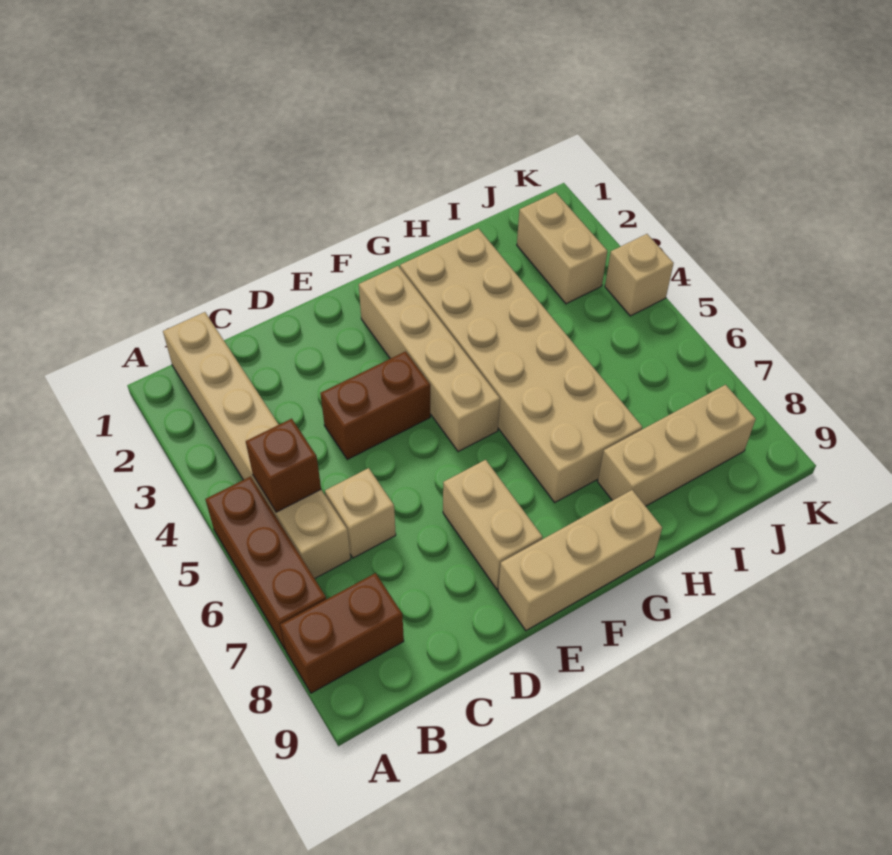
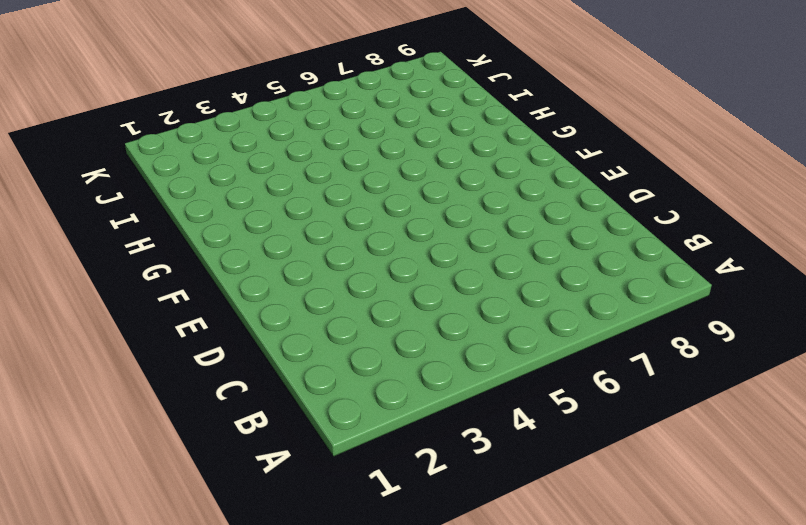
none -> brown brick A5:A7 level 1
none -> brown brick A8:B8 level 1
none -> tan brick B1:B6 level 1

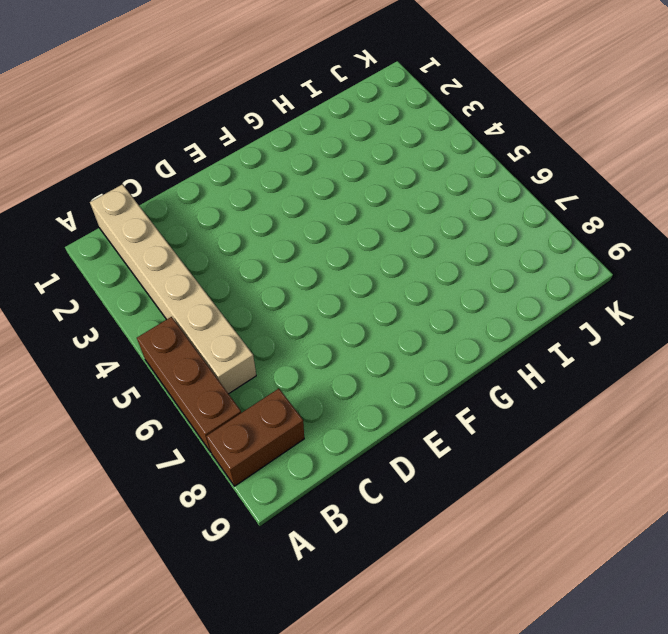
none -> tan brick C6 level 1
none -> brown brick D4:E4 level 1
none -> tan brick E7:E8 level 1

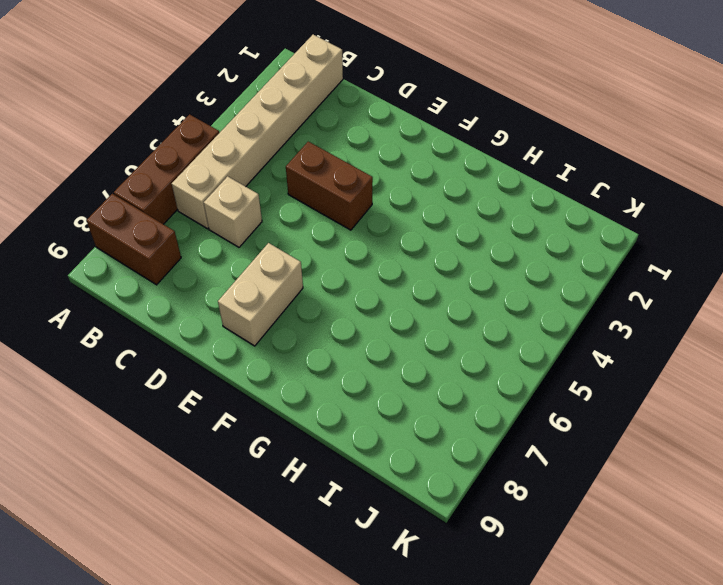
none -> tan brick E9:G9 level 1
none -> tan brick F2:F5 level 1
none -> tan brick G2:H7 level 1

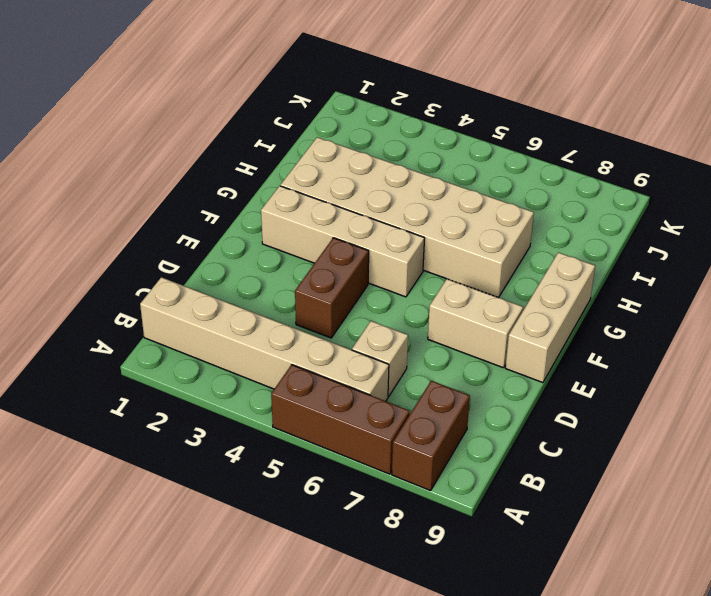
none -> tan brick H8:J8 level 1
none -> tan brick J2:J3 level 1
none -> tan brick K4 level 1

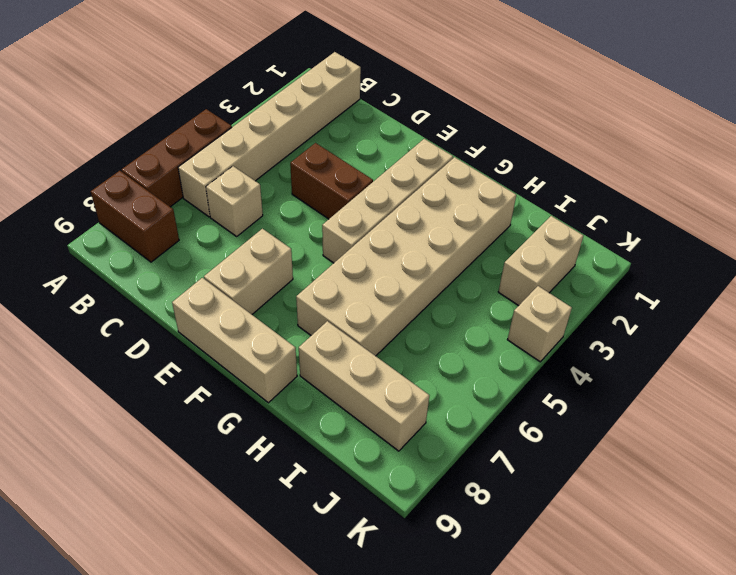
none -> brown brick B5 level 2

